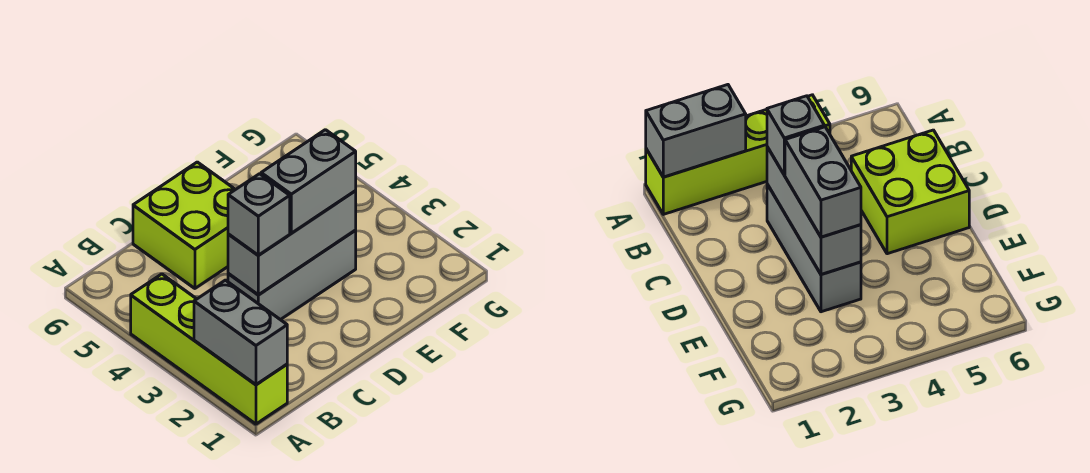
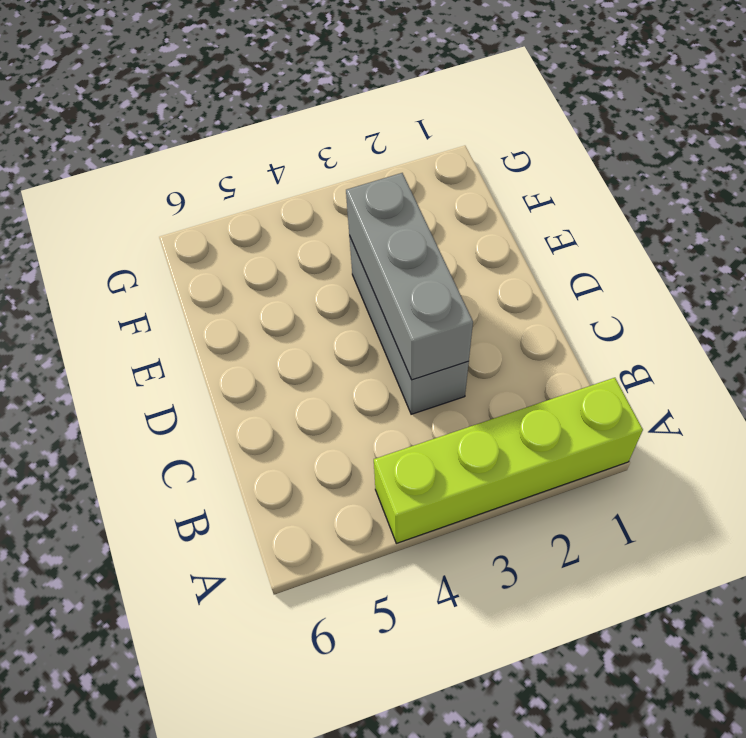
none -> lime brick C5:D6 level 1
none -> grey brick A1:A2 level 2

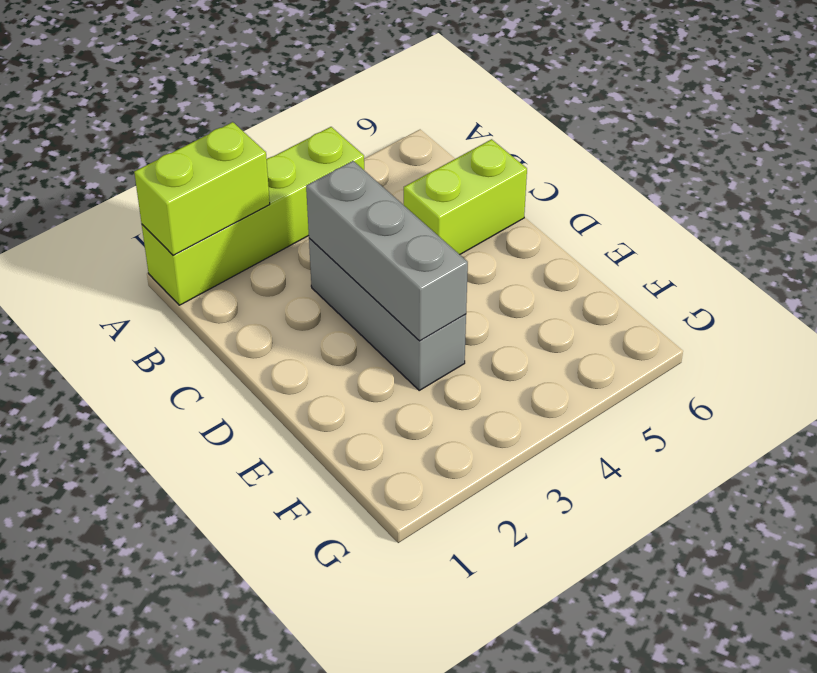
lime brick A1:A2 level 2 -> grey brick A1:A2 level 2
lime brick C5:C6 level 1 -> lime brick C5:D6 level 1
none -> grey brick C3 level 3
none -> grey brick D3:E3 level 3

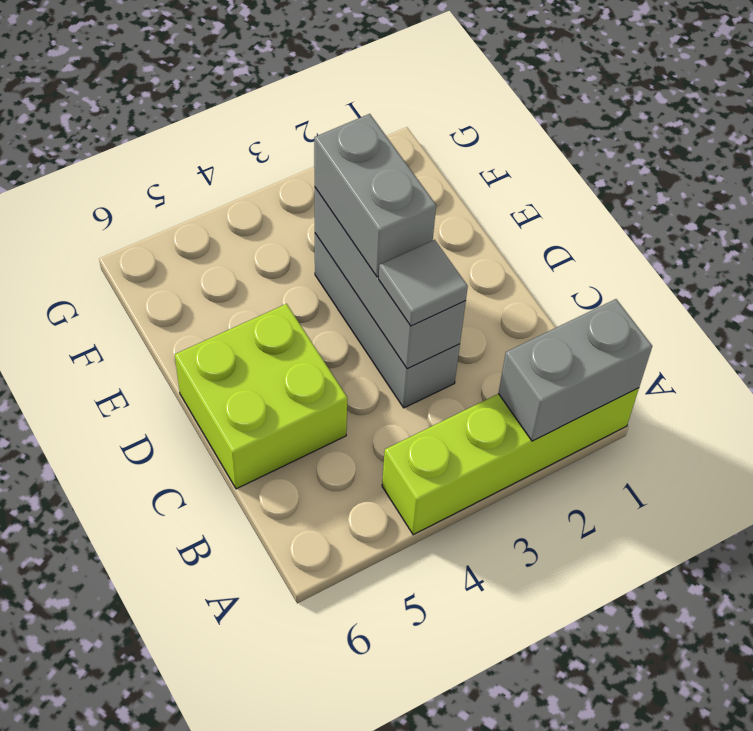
grey tile C3 level 3 -> grey brick C3 level 3

